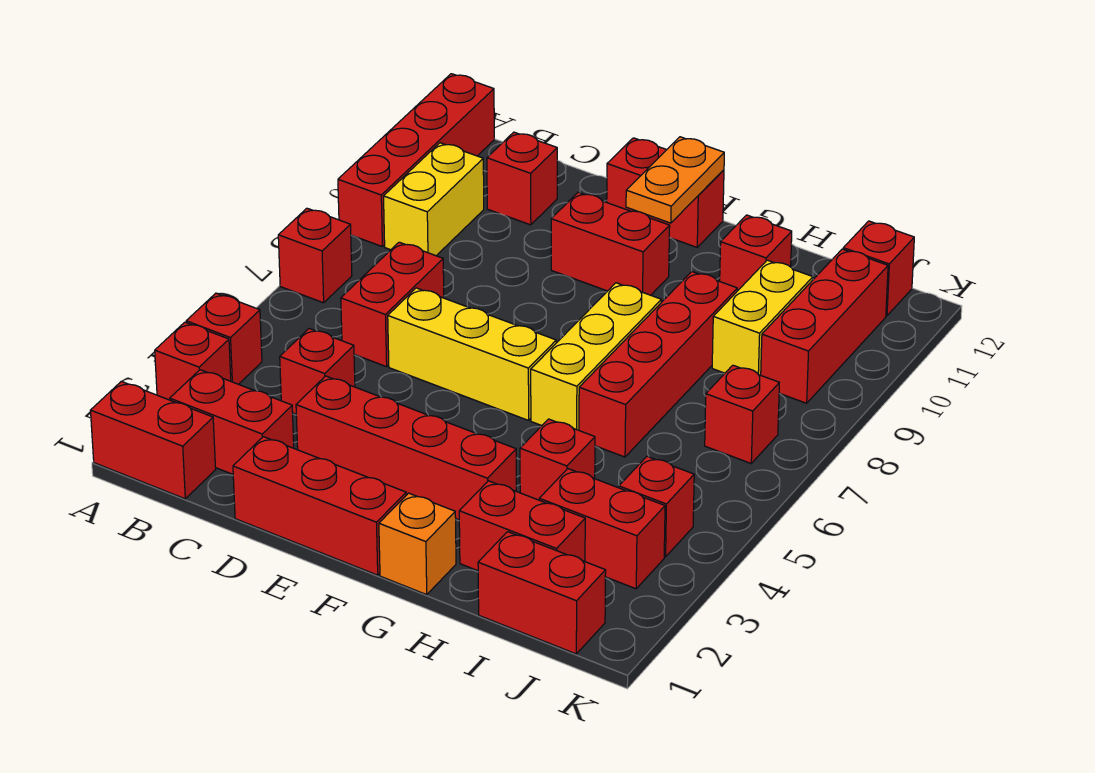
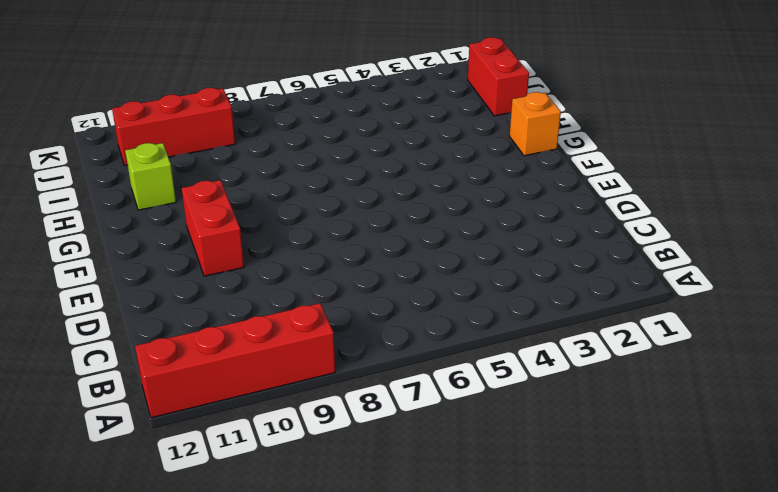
lime brick H11 level 1 -> red brick H11 level 1
none -> red brick A1:B1 level 1
none -> red brick A3 level 1
none -> red brick A4 level 1

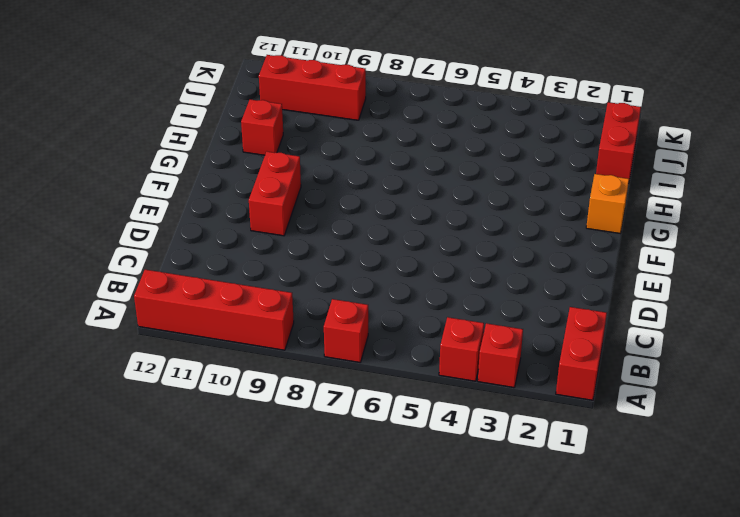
none -> red brick B2:C2 level 1
none -> yellow brick B9:B10 level 1
none -> red brick C4 level 1

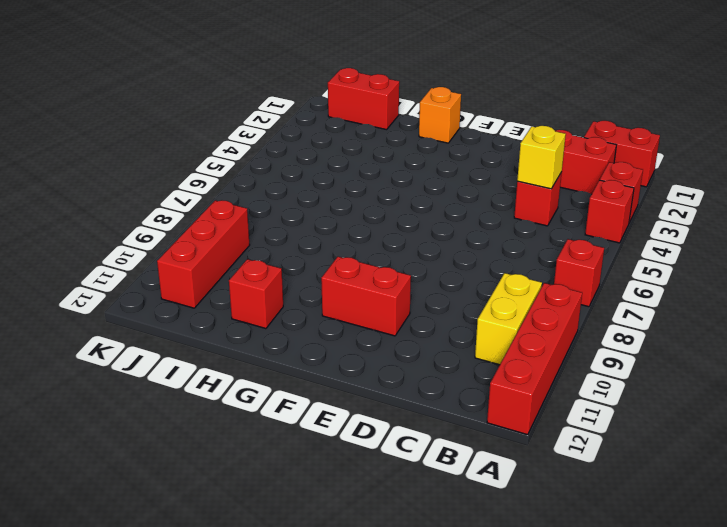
yellow brick C4 level 2 -> none
none -> red brick C6:C7 level 1
none -> red brick C11 level 1
none -> red brick D1:F1 level 1

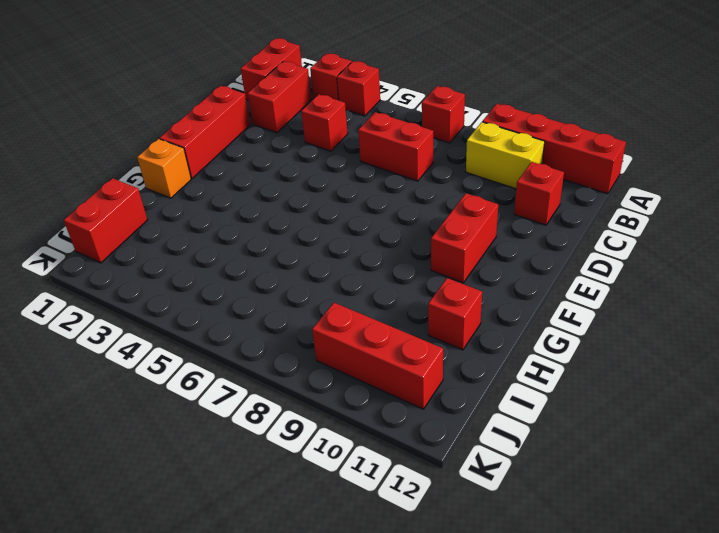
none -> red brick D3:G3 level 1
none -> yellow brick D6:F6 level 1
none -> red brick E12:F12 level 1

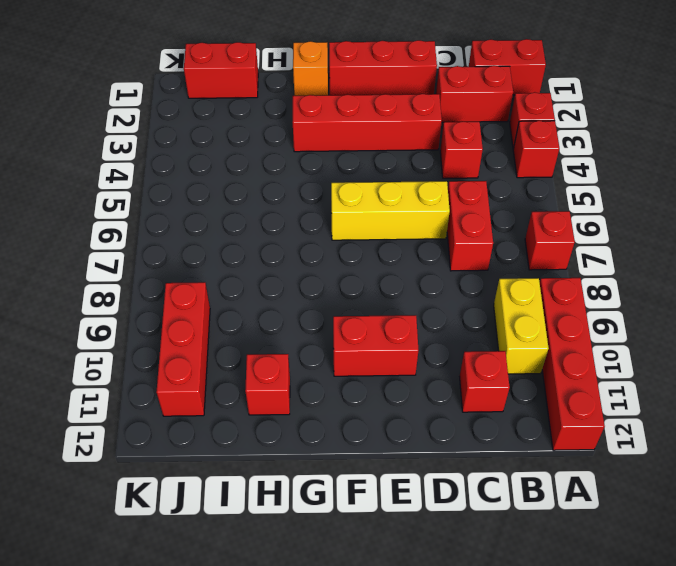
none -> red brick E12:F12 level 1
none -> yellow brick G6:G8 level 1
none -> red brick H2:I2 level 1

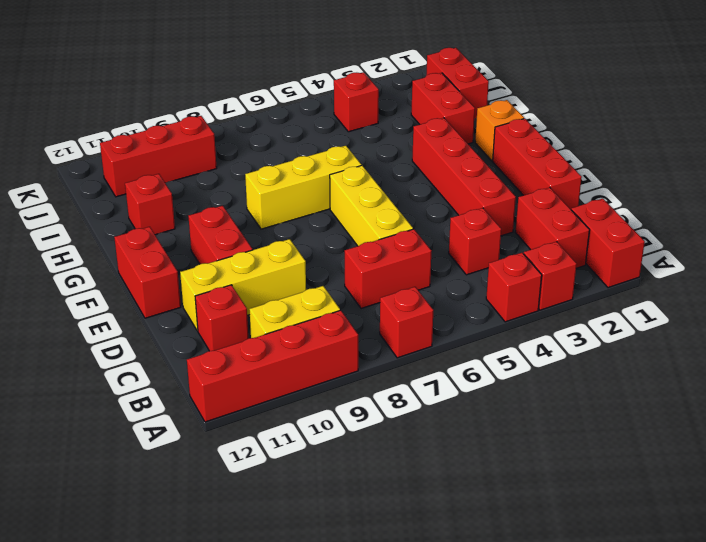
yellow brick D9:D11 level 1 -> none
none -> red brick H4 level 1
none -> red brick H6:H9 level 1
none -> red brick I3:J3 level 1

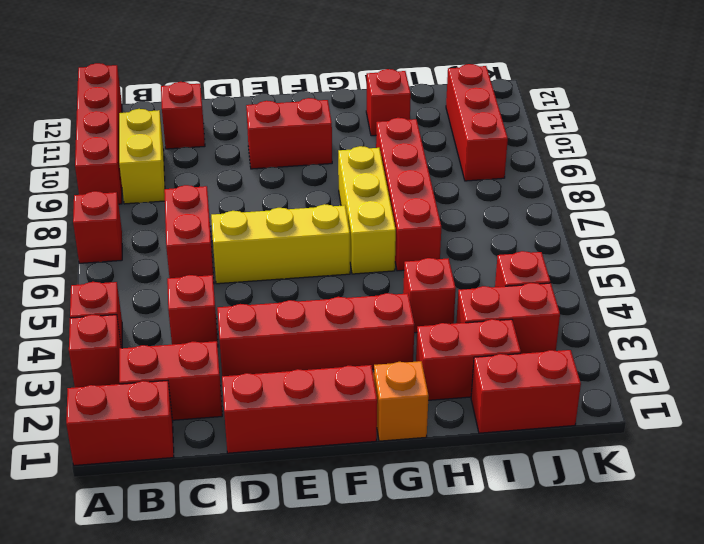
none -> red brick E12:F12 level 1
none -> yellow brick I9:I10 level 1
none -> red brick J7 level 1

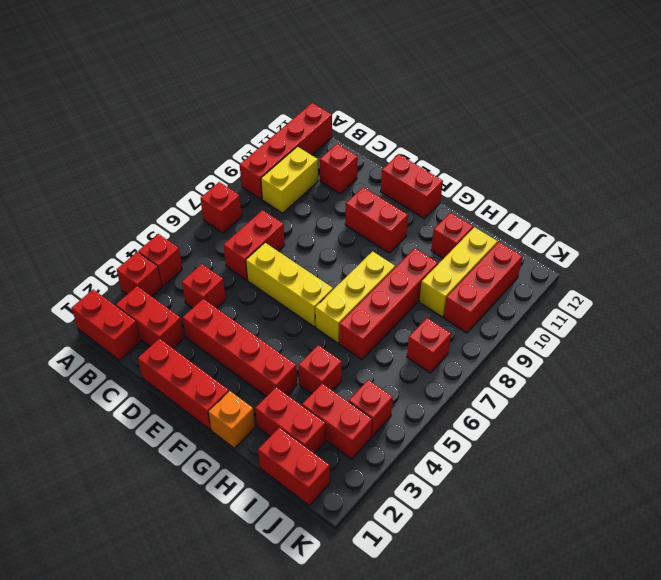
yellow brick I9:I11 level 1 -> yellow brick I9:I10 level 1
none -> red brick J12 level 1
none -> orange plate F11:F12 level 2

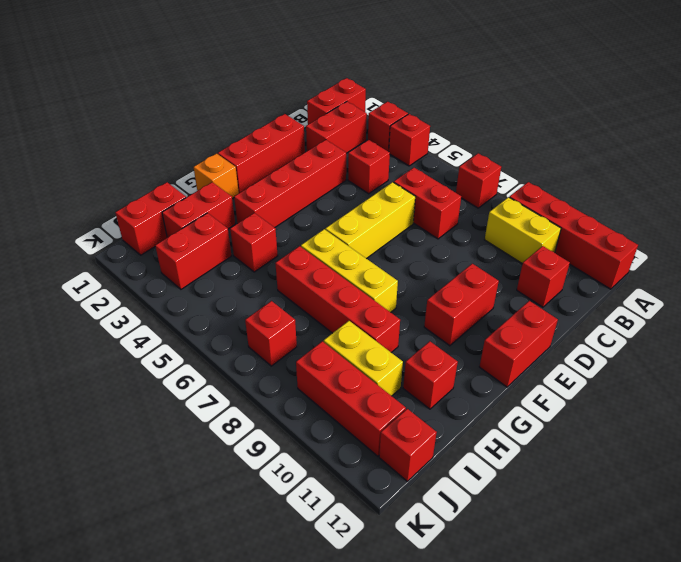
none -> red brick J4 level 1
none -> orange plate F11:F12 level 2

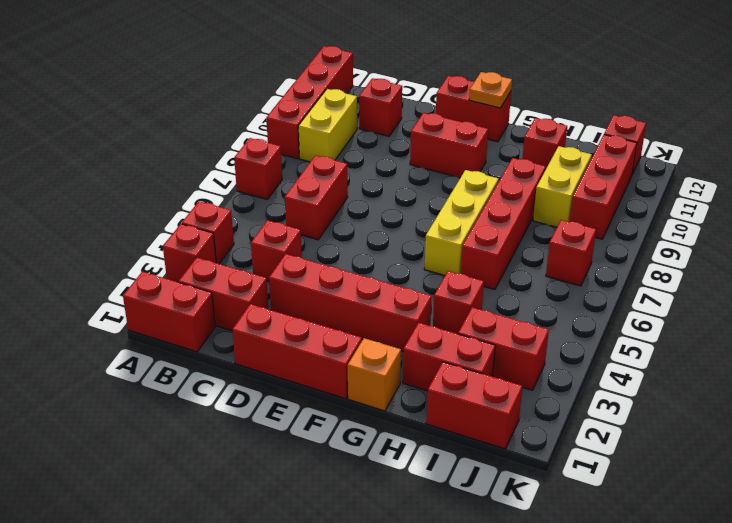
orange plate F12 level 2 -> orange plate F11:F12 level 2
none -> yellow brick D6:F6 level 1
none -> red brick J4 level 1

